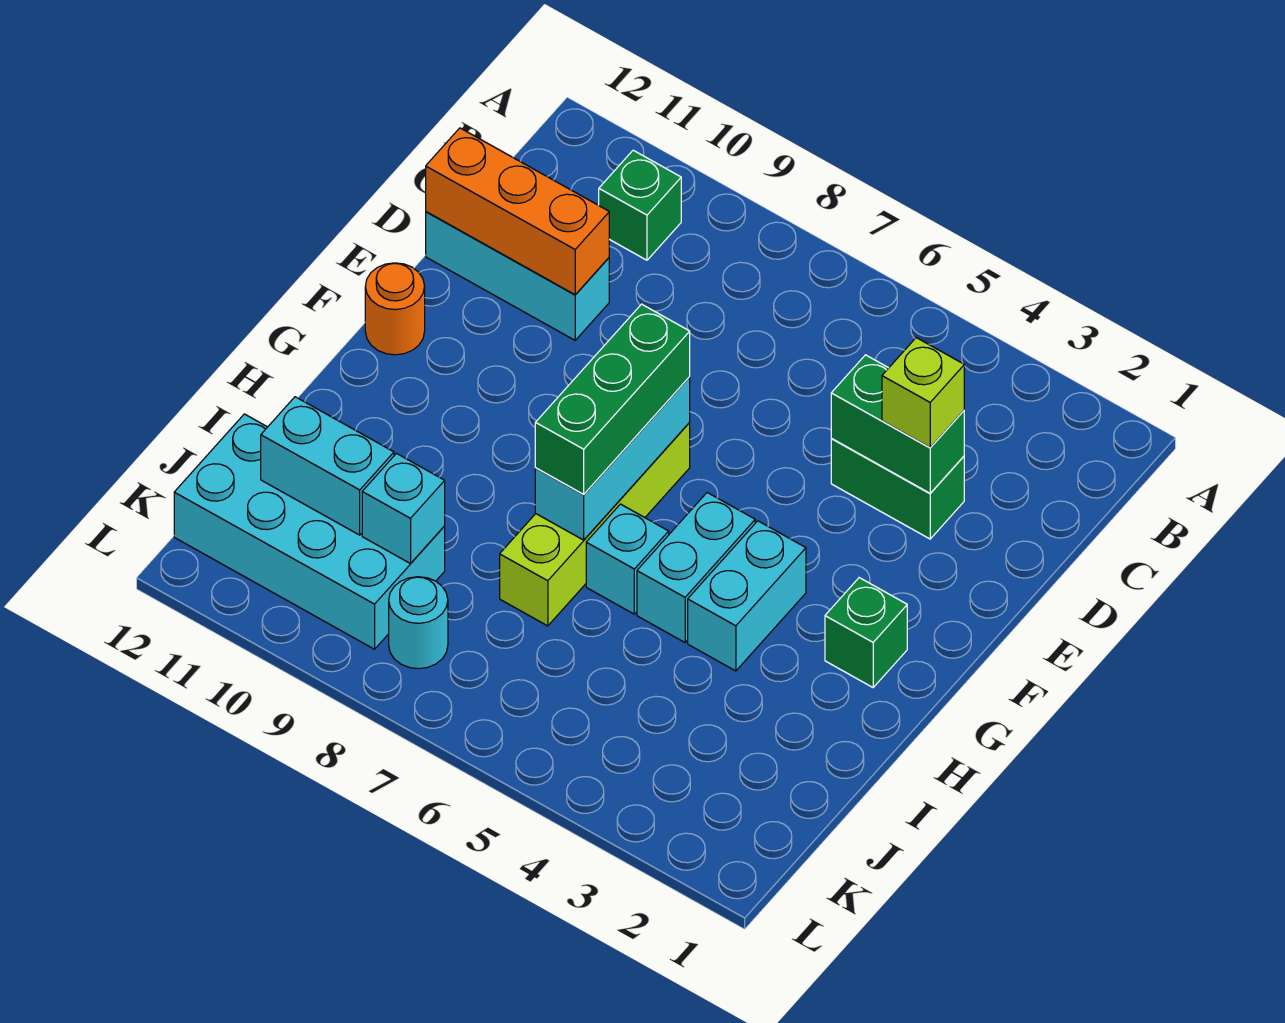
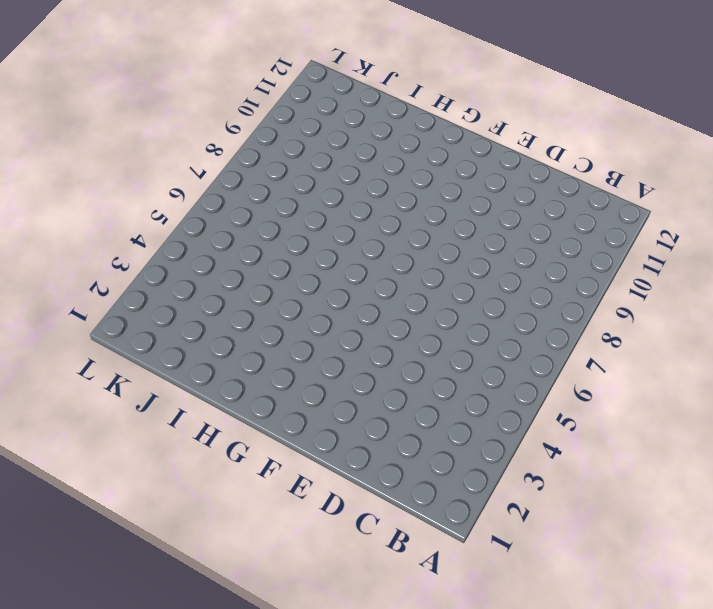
none -> green brick B10 level 1
none -> green brick D3:D4 level 1
none -> cyan brick D10:D12 level 1

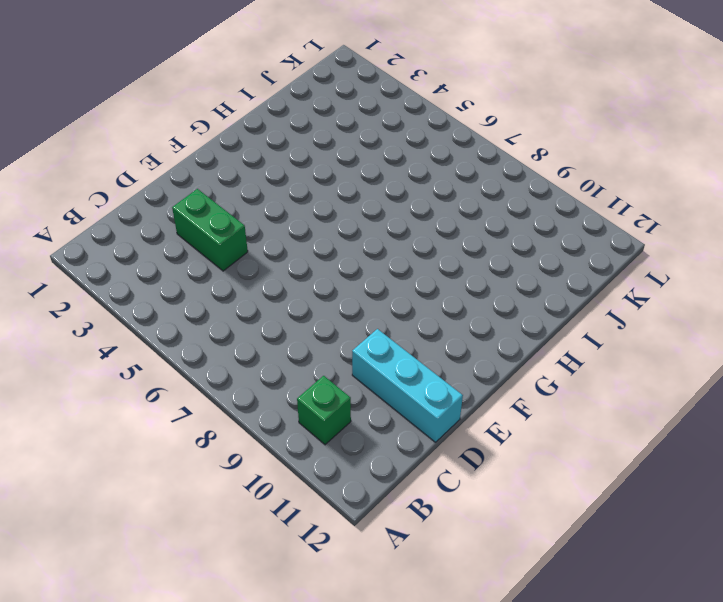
none -> lime brick F7:I7 level 1
none -> orange round brick F12 level 1
none -> green brick G2 level 1

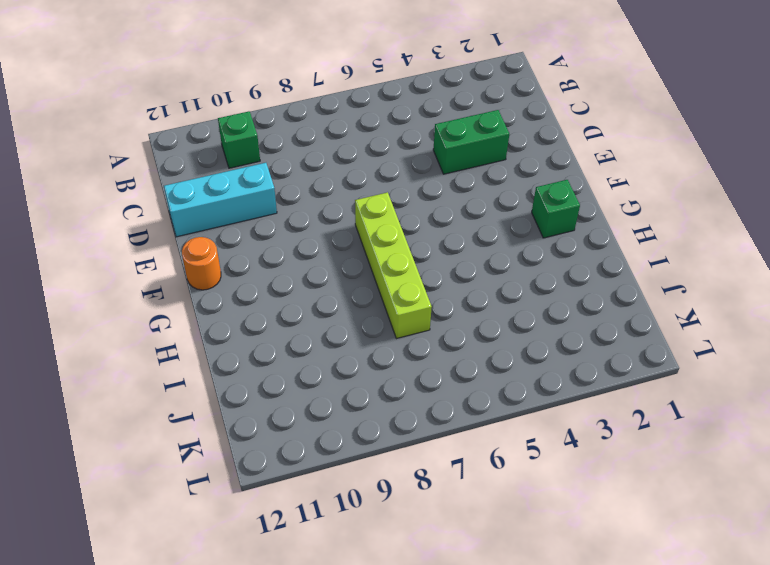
none -> cyan brick G4:H4 level 1
none -> cyan brick G5:H5 level 1
none -> cyan brick H6 level 1

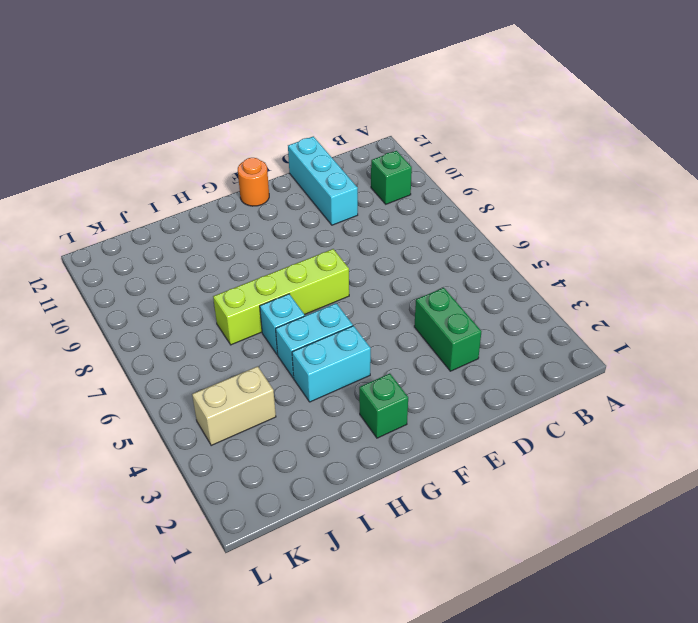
tan brick J4:K4 level 1 -> none
none -> cyan brick J9:K12 level 1
none -> cyan round brick K8 level 1
none -> green brick D3:D4 level 2

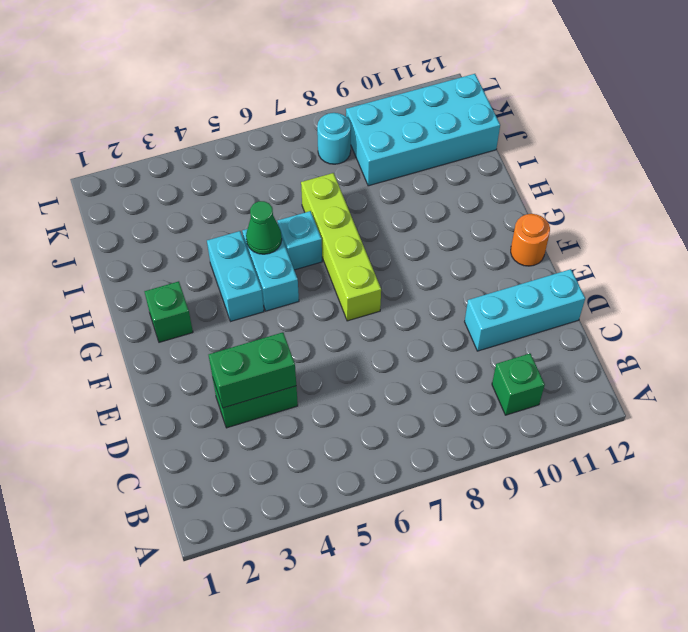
green cone H5 level 2 -> none
none -> orange brick D10:D12 level 2
none -> cyan brick F7:H7 level 2
none -> cyan brick J9 level 2

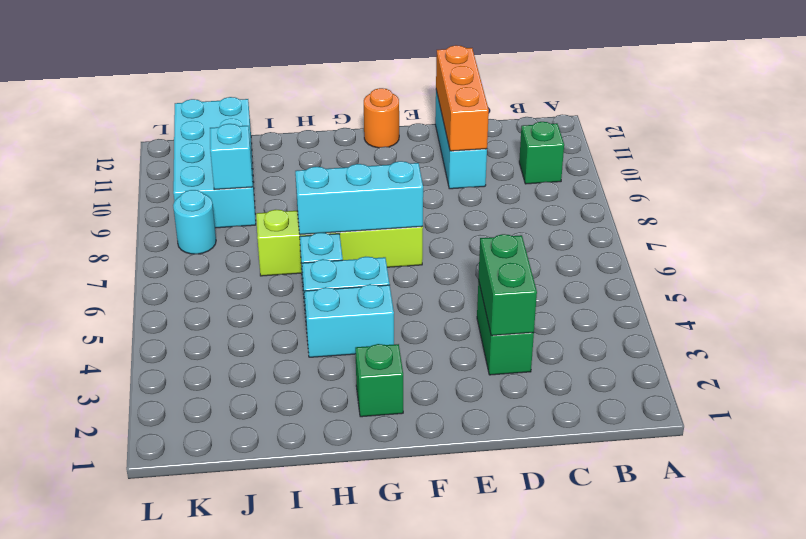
none -> cyan brick J10:J11 level 2
none -> lime brick D3 level 3
none -> green brick F7:H7 level 3

